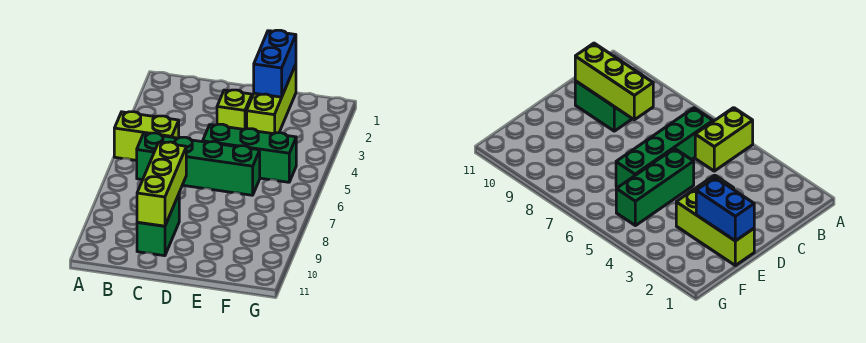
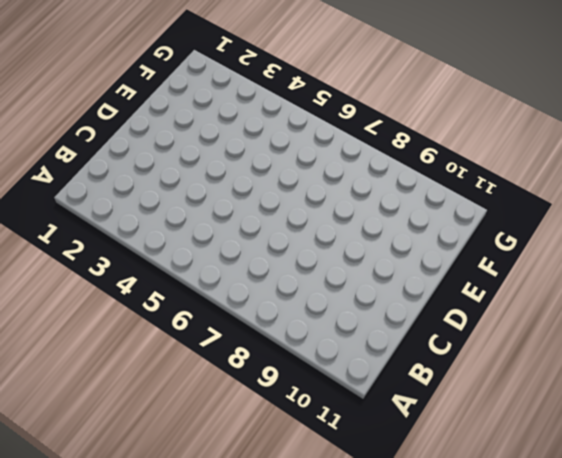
none -> lime brick A5:B5 level 1
none -> green brick B6:E6 level 1

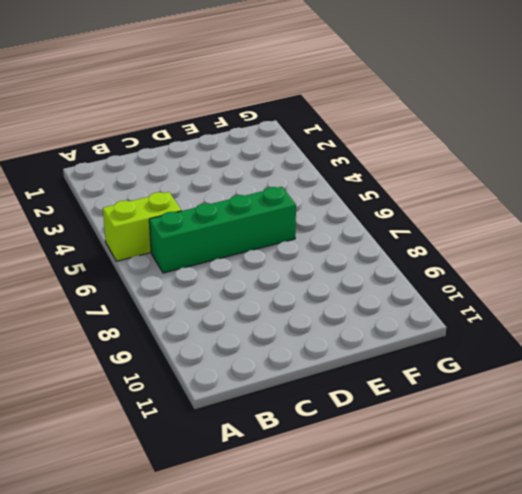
none -> green brick C9:C10 level 1
none -> lime brick D3 level 1

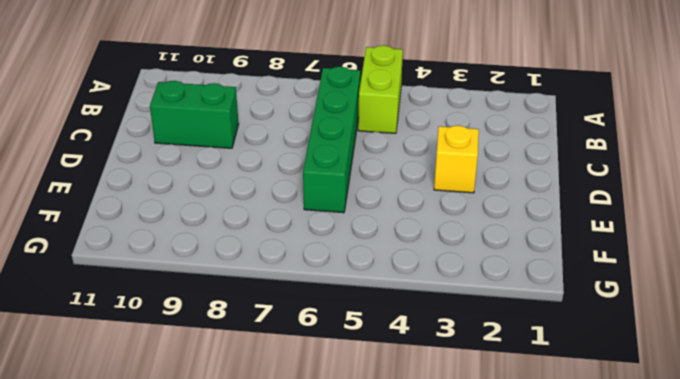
yellow brick D3 level 1 -> lime brick D3 level 1
none -> green brick D5:F5 level 1
none -> lime brick E1:E3 level 1

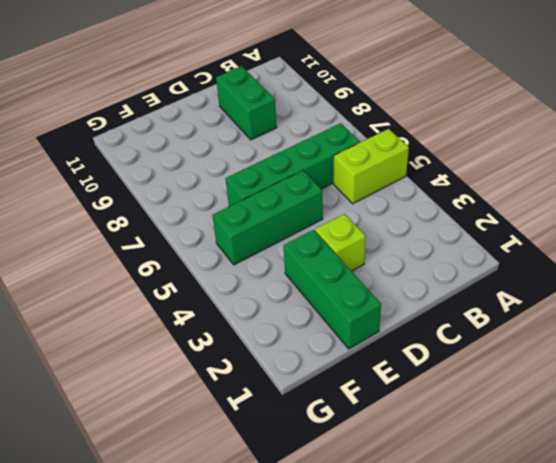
green brick E1:E3 level 1 -> lime brick E1:E3 level 1
none -> lime brick C8:C10 level 2
none -> blue brick E1:E2 level 2

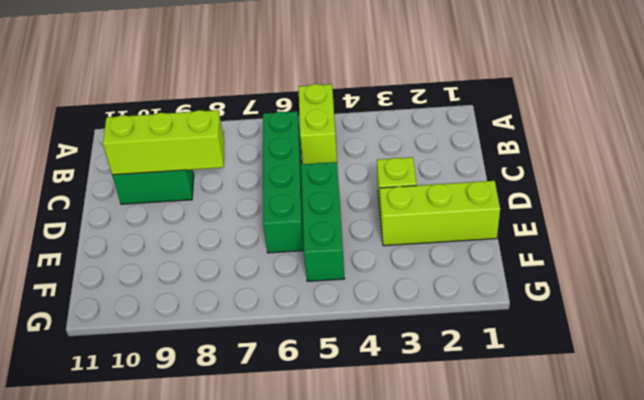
none -> blue brick E1:E2 level 2

